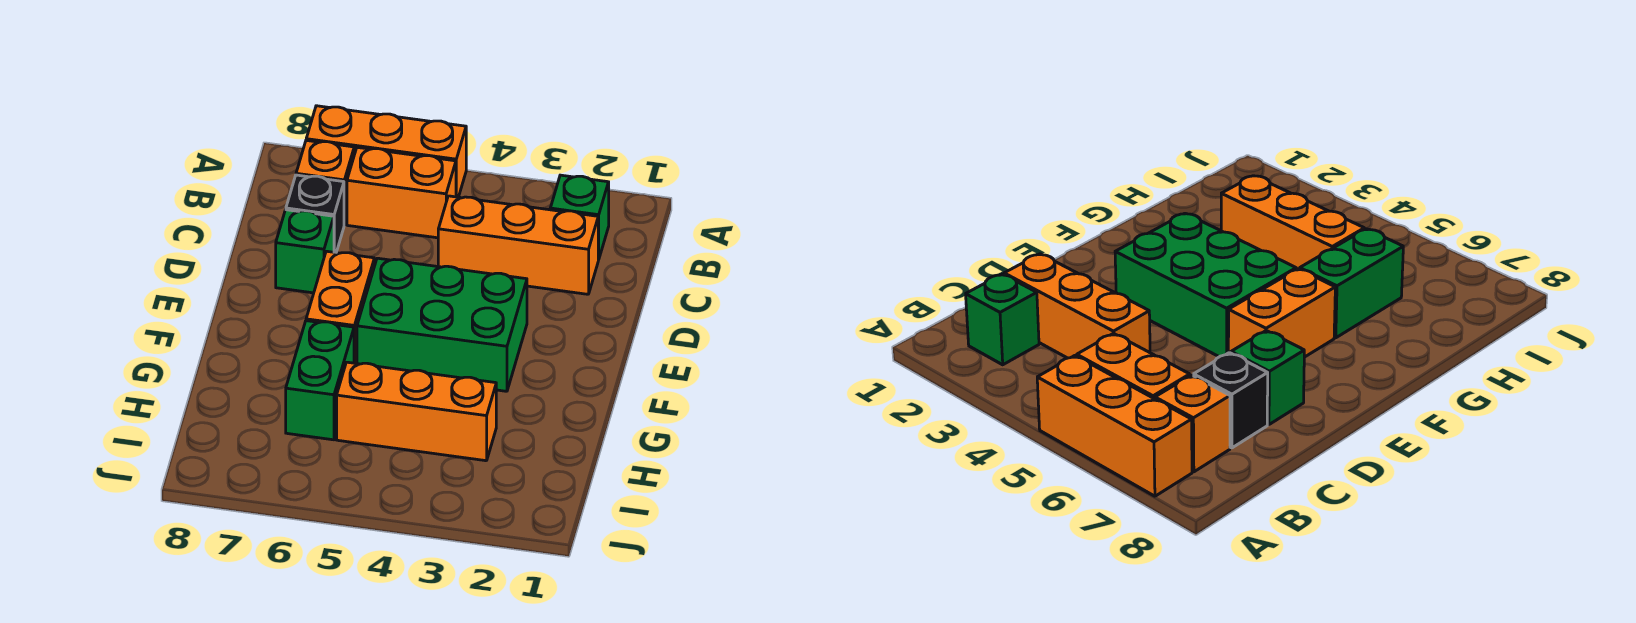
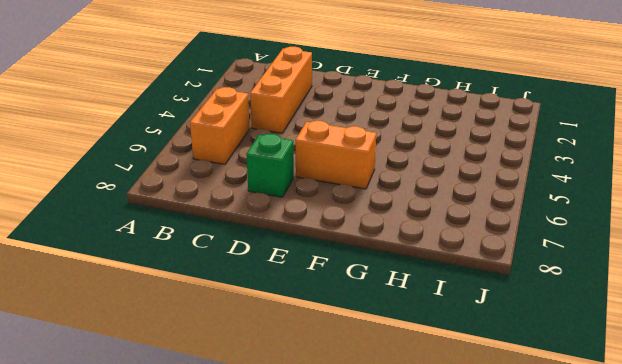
none -> orange brick A5:A7 level 1
none -> green brick B2 level 1

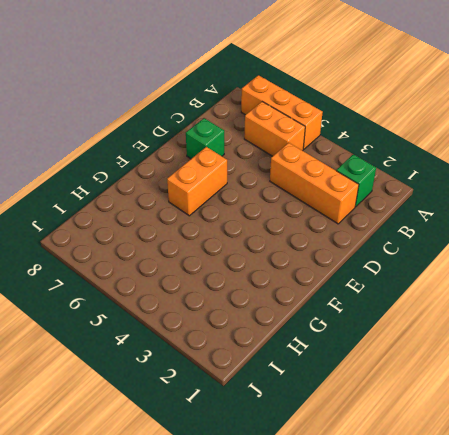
none -> orange brick B7 level 1
none -> black brick C7 level 1

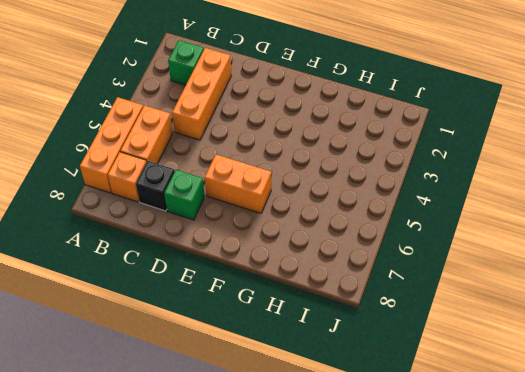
none -> green brick E3:F5 level 1
none -> green brick G6:H6 level 1

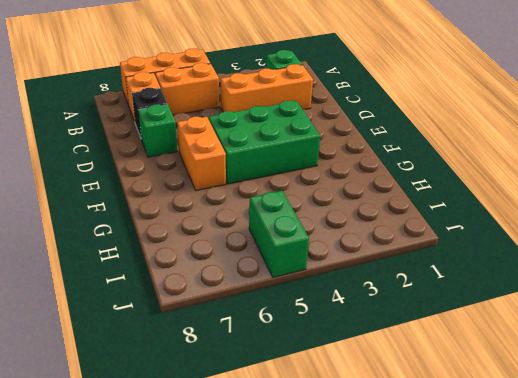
green brick I5:J5 level 1 -> green brick G6:H6 level 1
none -> orange brick H3:H5 level 1

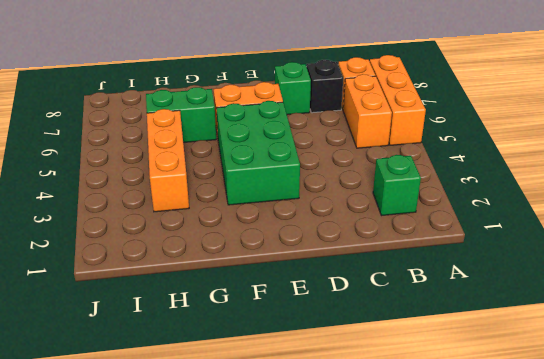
none -> orange brick C2:C4 level 1

